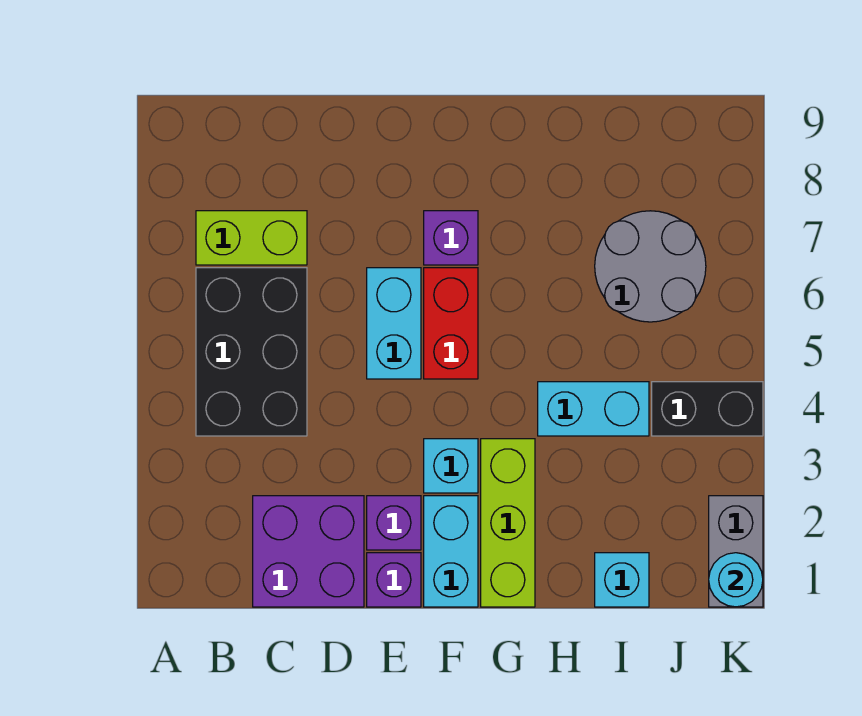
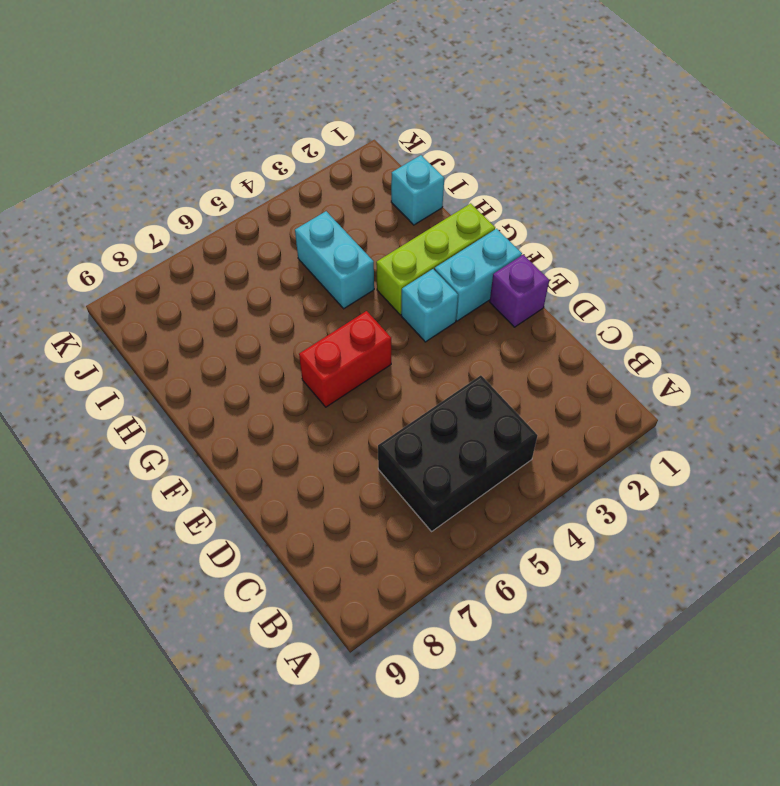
none -> lime brick B7:C7 level 1
none -> purple brick C1:D2 level 1
none -> purple brick E2 level 1

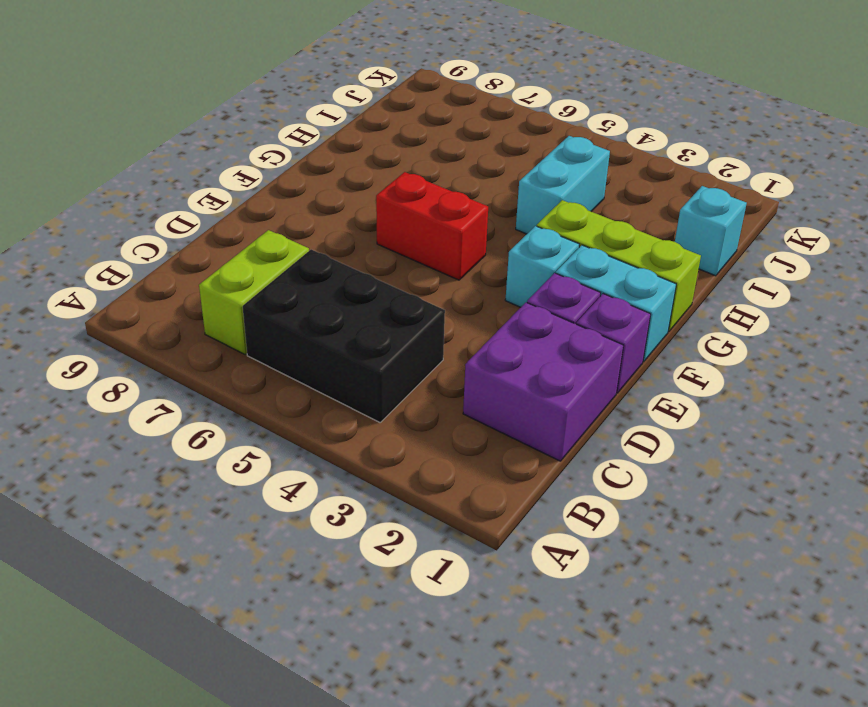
none -> cyan brick E5:E6 level 1
none -> purple brick F7 level 1
none -> grey round brick I6:J7 level 1

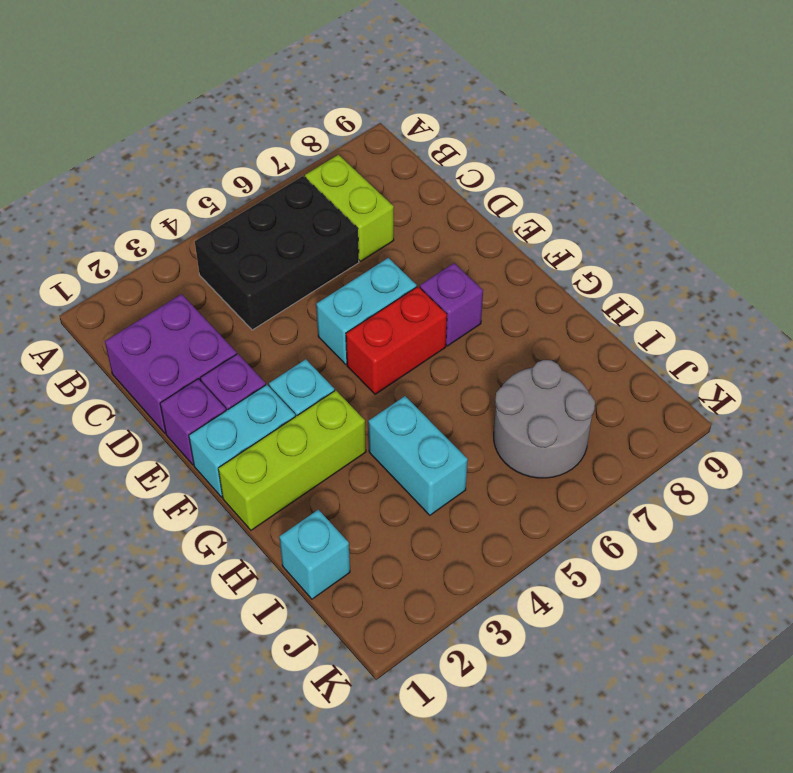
none -> black brick J4:K4 level 1
none -> grey brick K1:K2 level 1
none -> cyan round brick K1 level 2

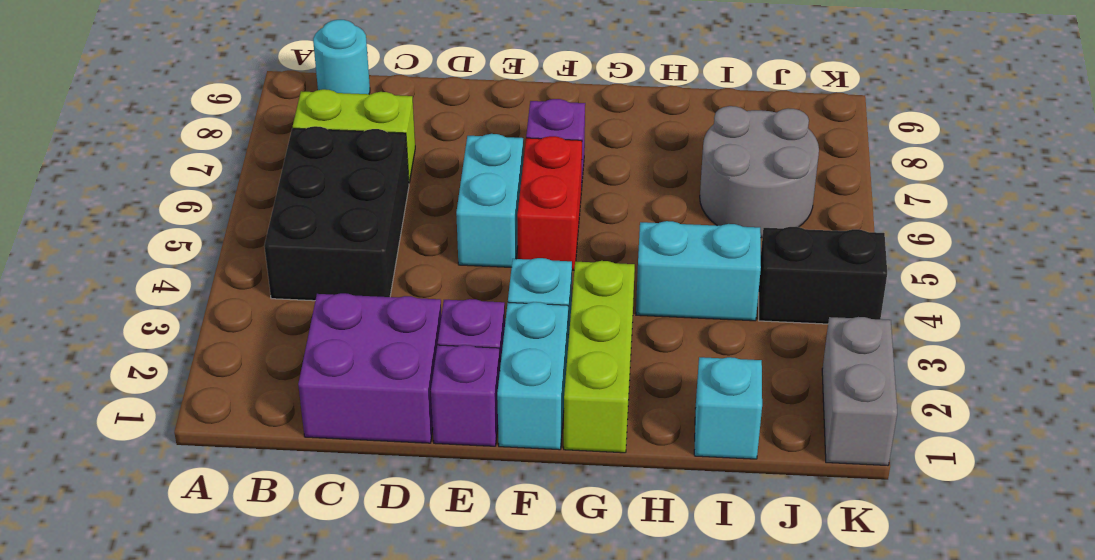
cyan round brick B9 level 1 -> cyan round brick K1 level 2

